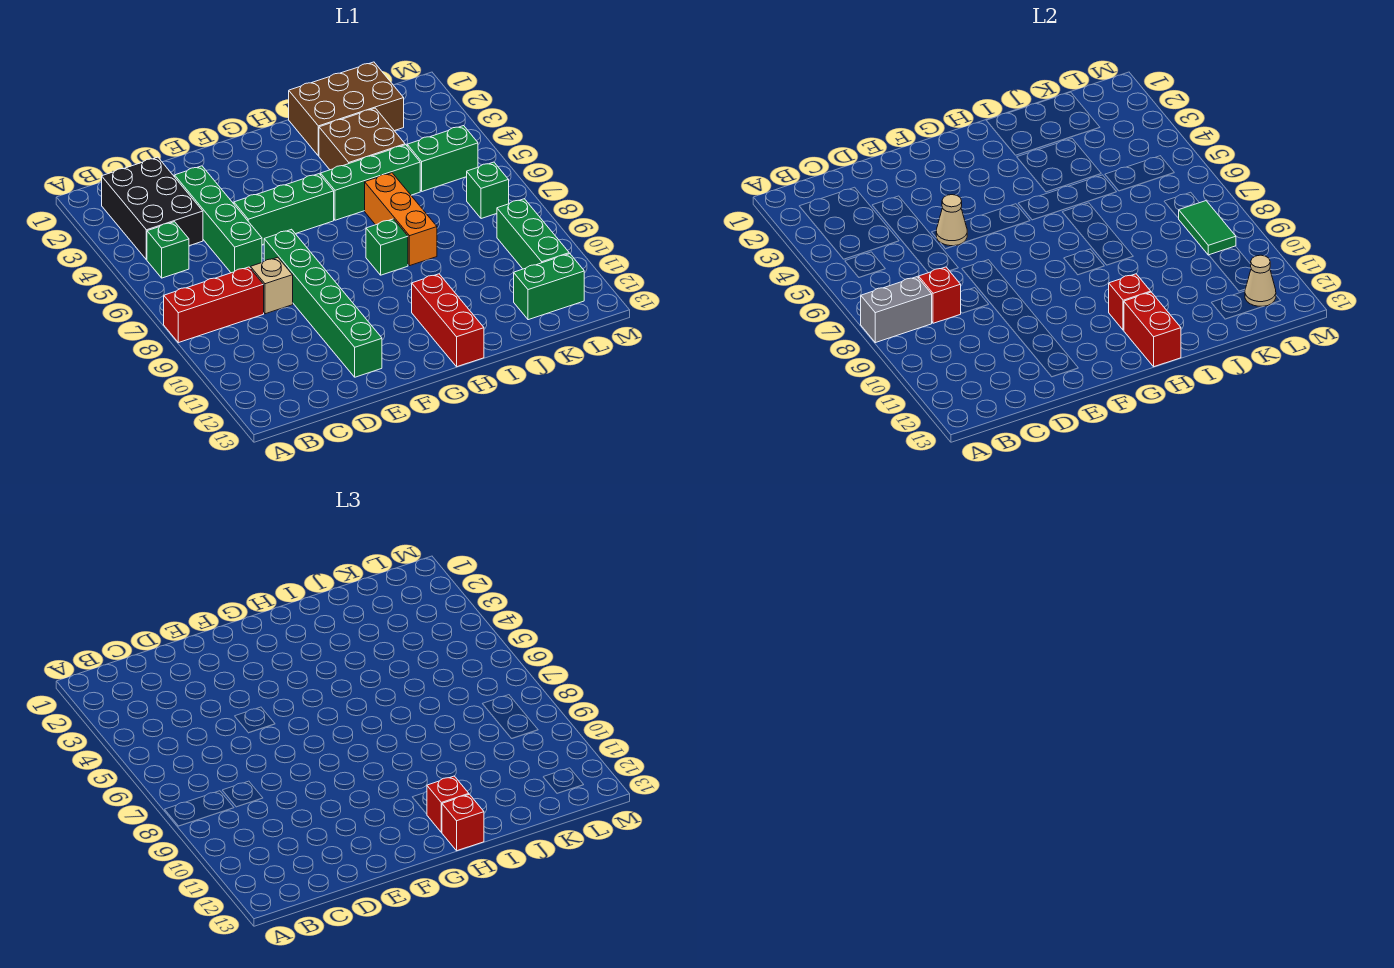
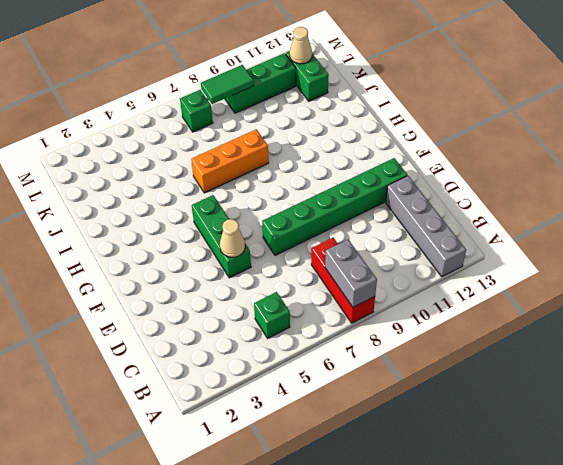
grey brick A12:D12 level 1 -> none
none -> black brick B2:C4 level 1
none -> green brick D3:D6 level 1
none -> tan brick D8 level 1

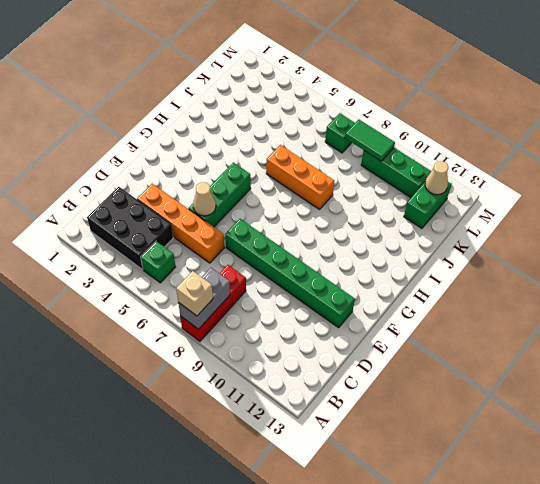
tan brick A8 level 3 -> tan brick D8 level 1
orange brick D3:D6 level 1 -> green brick D3:D6 level 1
none -> green brick H5:J5 level 1
none -> green brick H8 level 1
none -> red brick H11:H13 level 1

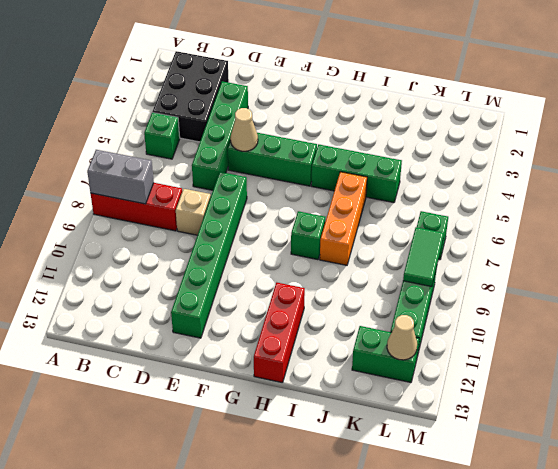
none -> brown brick I1:K2 level 1
none -> brown brick I3:J4 level 1
none -> green brick K5:L5 level 1

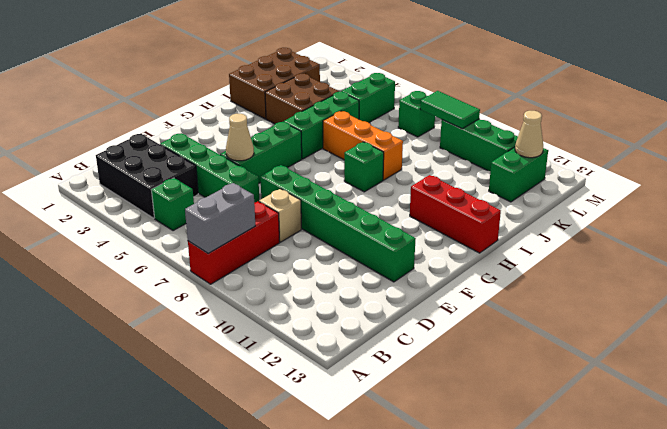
none -> red brick C8 level 2
none -> red brick H11 level 2
none -> red brick H12:H13 level 2

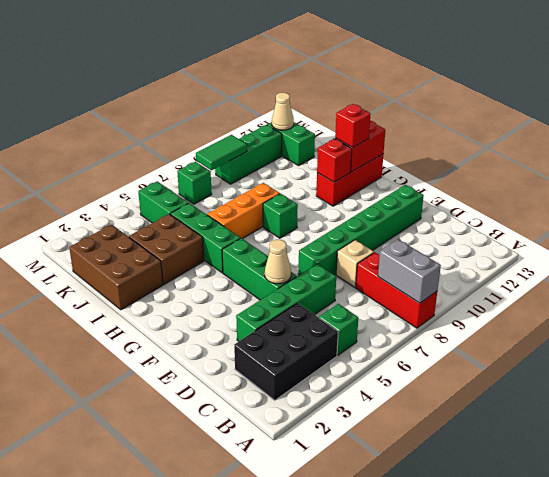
none -> red brick C8 level 2
none -> red brick H13 level 3

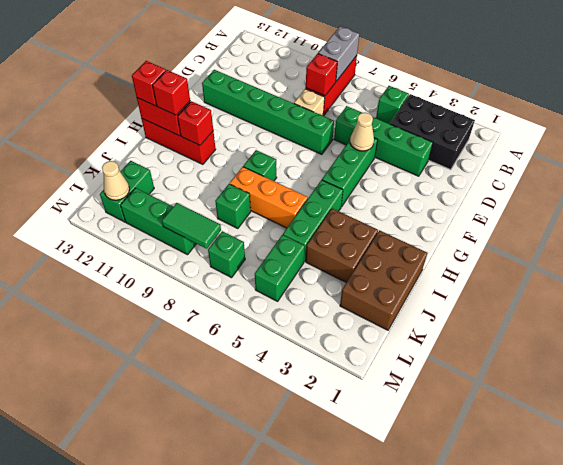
green brick J8 level 1 -> none

